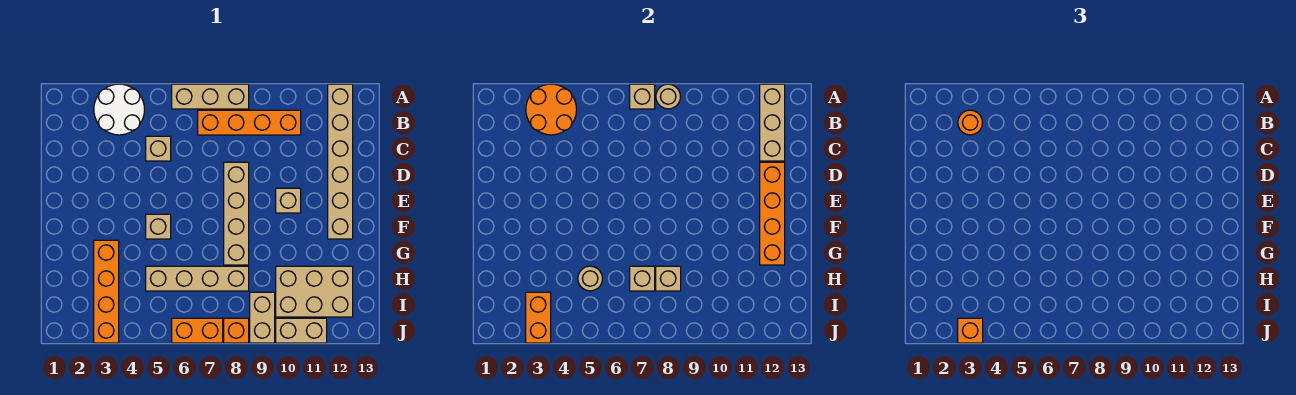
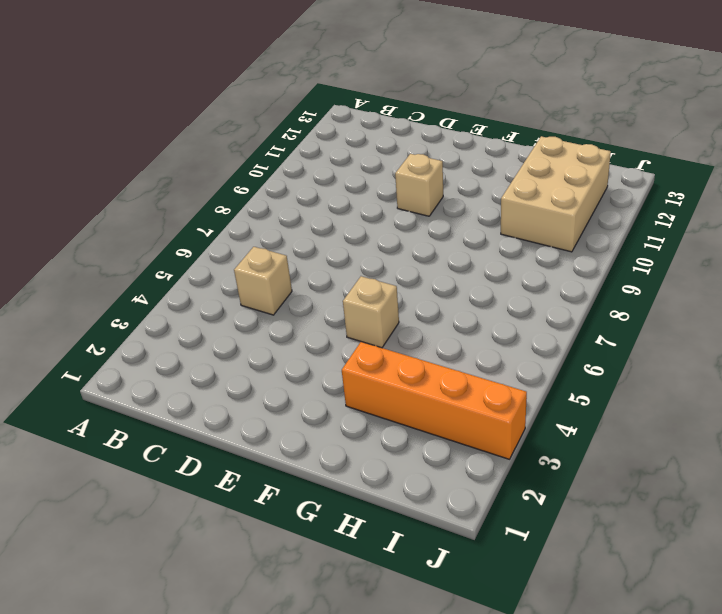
none -> white round brick A3:B4 level 1
none -> tan brick A6:A8 level 1
none -> tan brick A12:F12 level 1

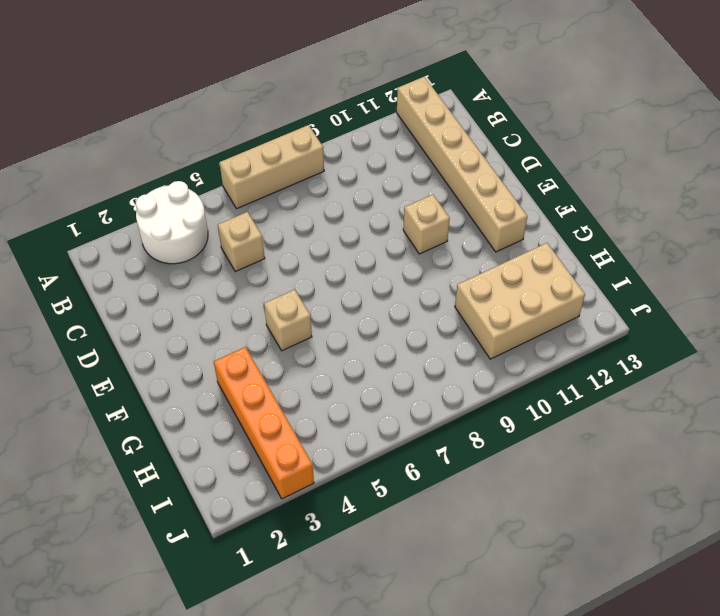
none -> orange brick B7:B10 level 1
none -> tan brick D8:G8 level 1
none -> tan brick H5:H8 level 1

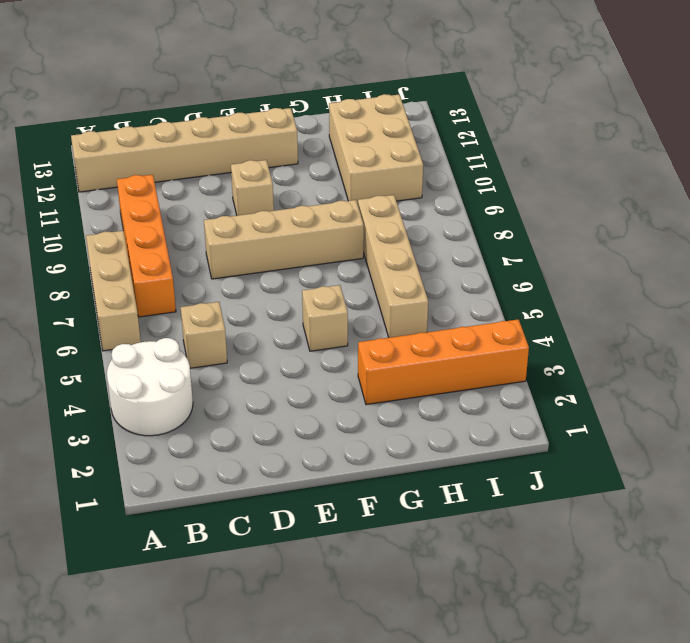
none -> tan brick I9:J9 level 1
none -> orange brick J6:J7 level 1
none -> orange brick J8 level 1

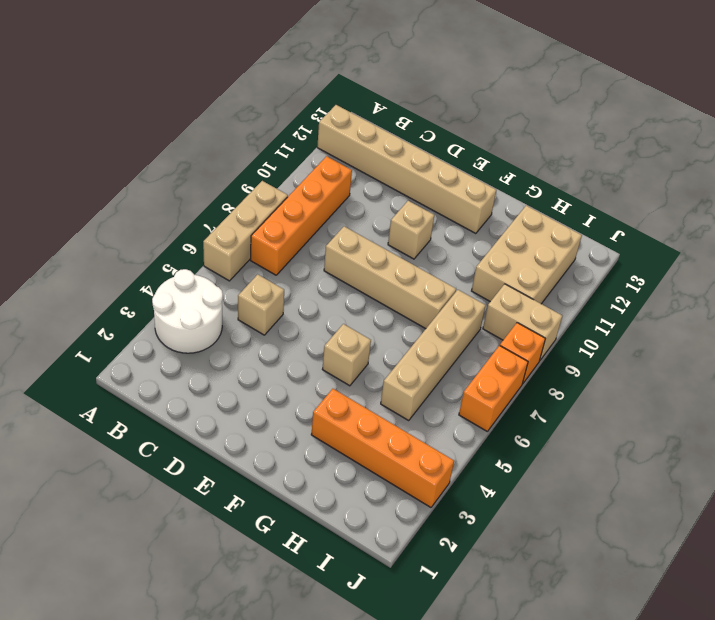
none -> tan brick J10:J11 level 1
none -> orange round brick A3:B4 level 2
none -> tan brick A7 level 2

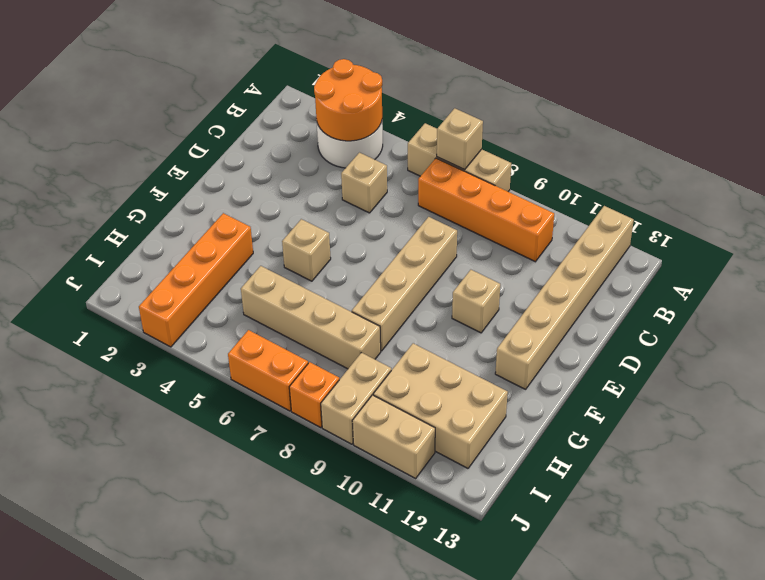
none -> tan round brick A8 level 2
none -> tan brick A12:C12 level 2
none -> orange brick D12:G12 level 2

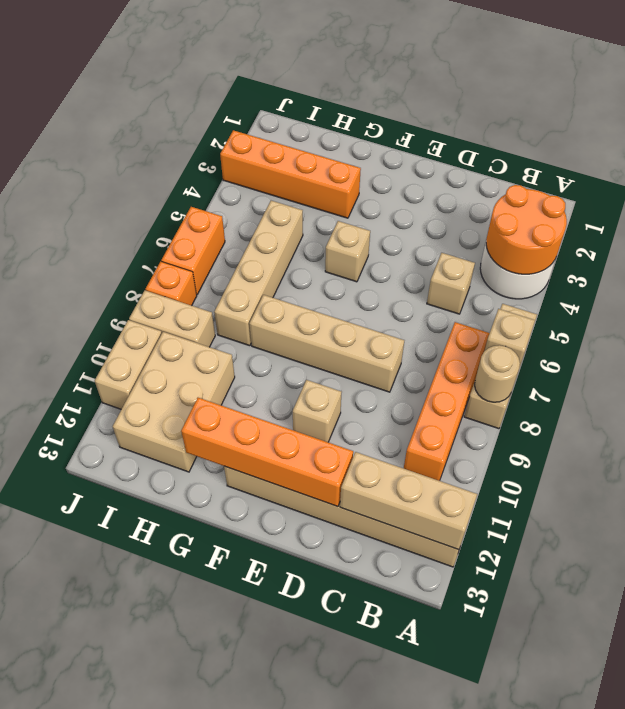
none -> tan round brick H5 level 2
none -> tan brick H7 level 2
none -> tan brick H8 level 2

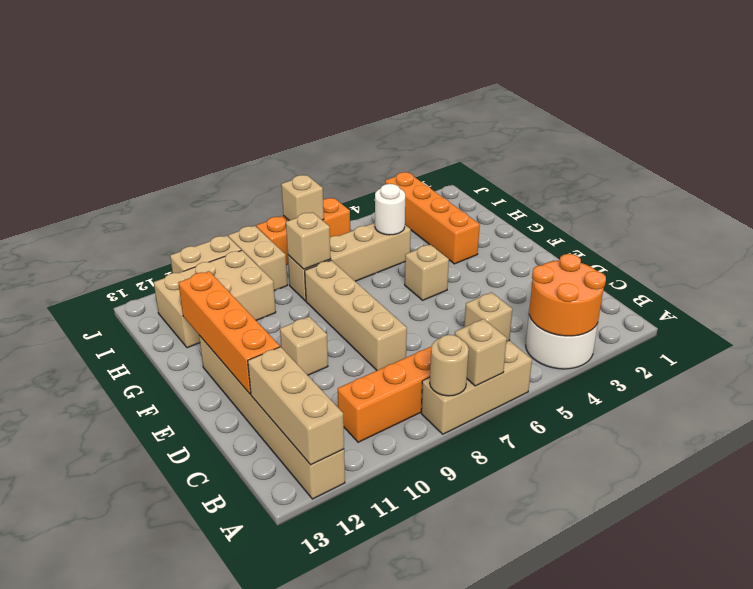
white round brick H5 level 2 -> tan round brick H5 level 2
tan brick J7 level 2 -> tan brick H7 level 2
none -> orange brick I3:J3 level 2
none -> orange round brick B3 level 3
none -> orange brick J3 level 3

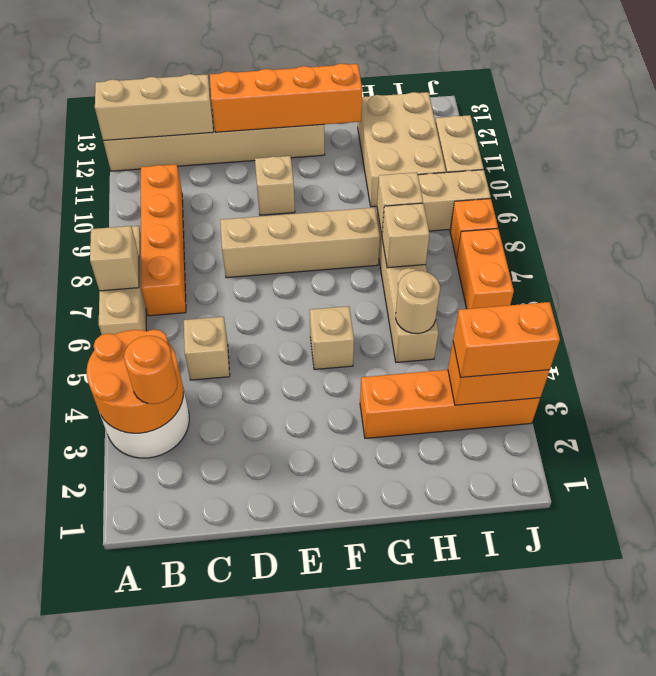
orange brick I3:J3 level 3 -> orange brick J3 level 3
none -> tan round brick A8 level 2

